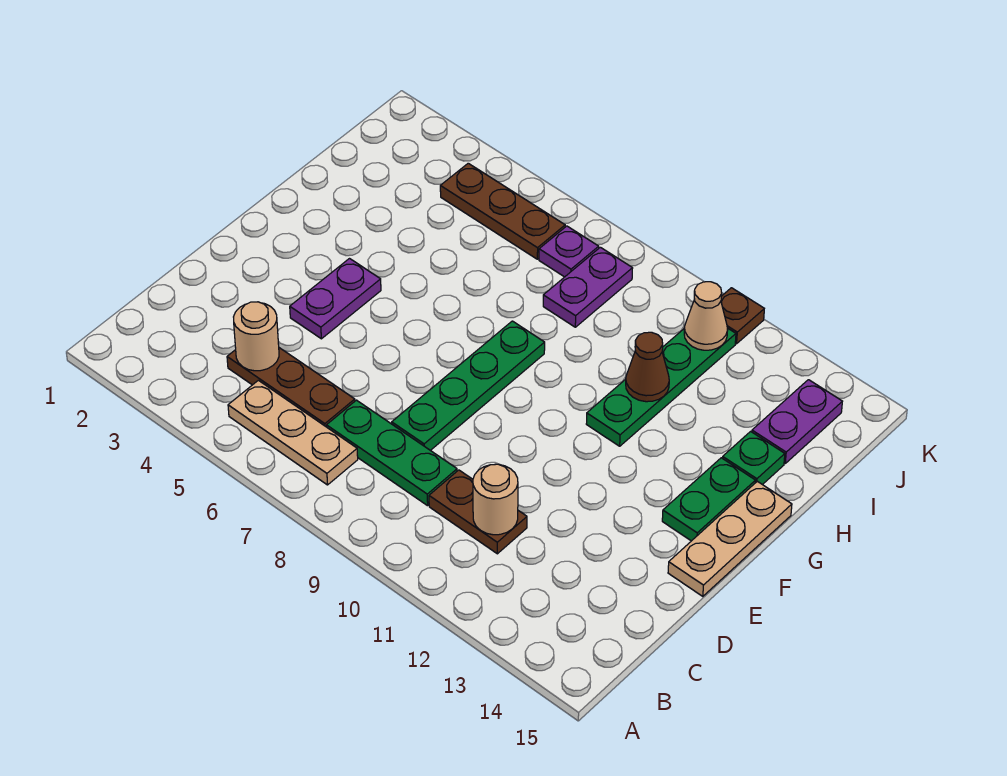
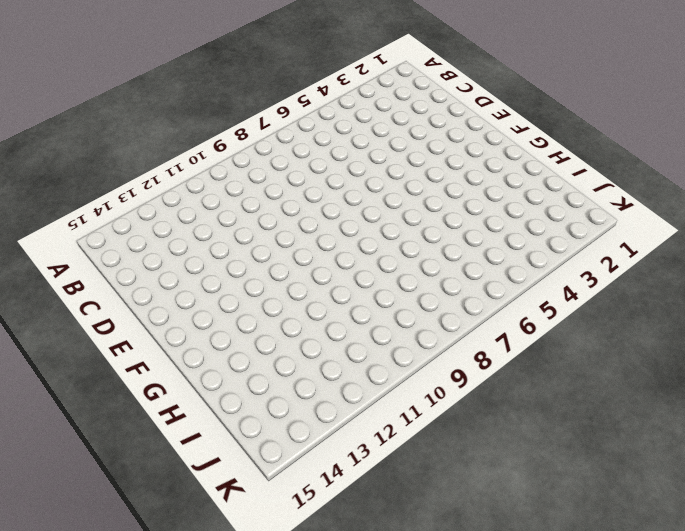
none -> tan plate B5:B7 level 1
none -> brown plate C4:C6 level 1
none -> green plate C7:C9 level 1

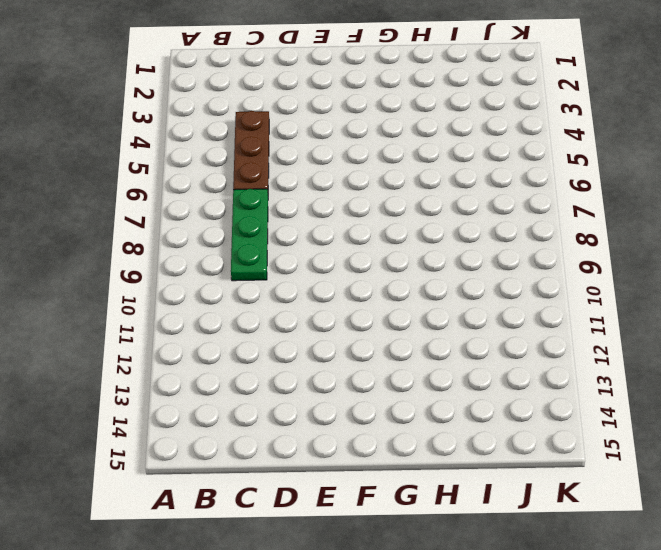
none -> tan plate B5:B7 level 1
none -> brown plate C10:C11 level 1
none -> green plate D8:G8 level 1

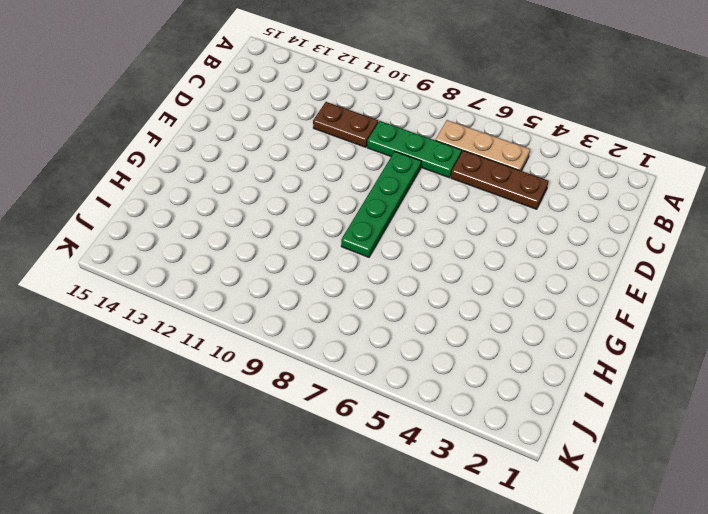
none -> purple plate E4:F4 level 1
none -> tan plate E15:G15 level 1
none -> green plate F14:G14 level 1

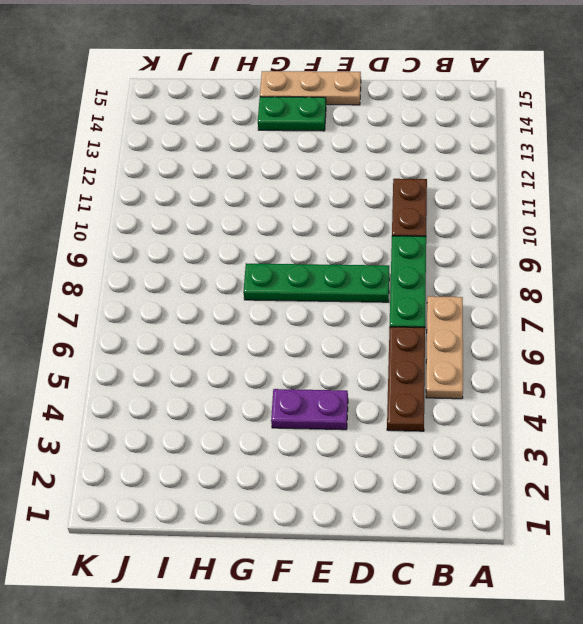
none -> green plate G11:J11 level 1
none -> green plate H14 level 1
none -> purple plate I8:J8 level 1

